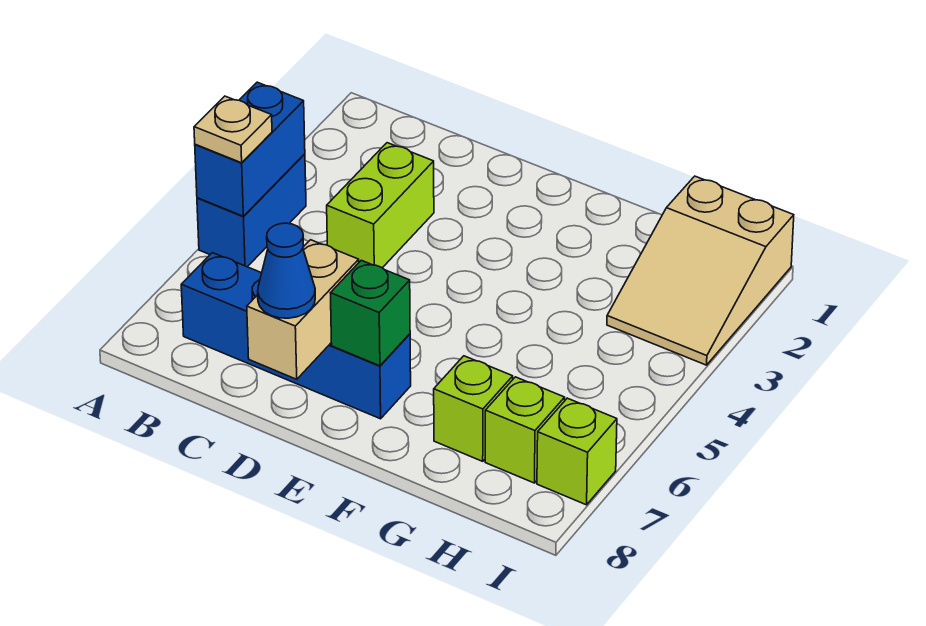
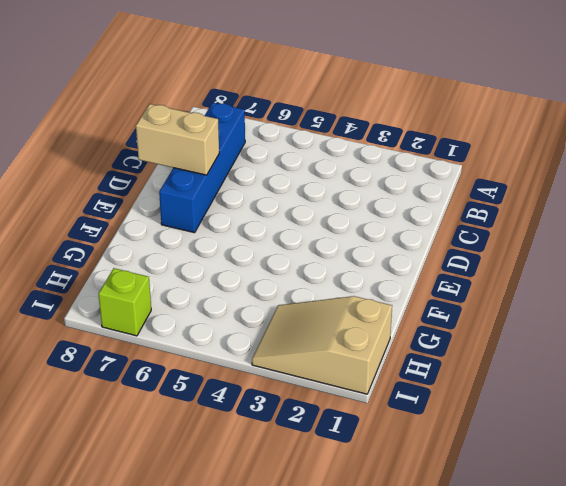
none -> blue brick A4:A5 level 1
none -> lime brick C3:C4 level 1
none -> lime brick G7 level 1

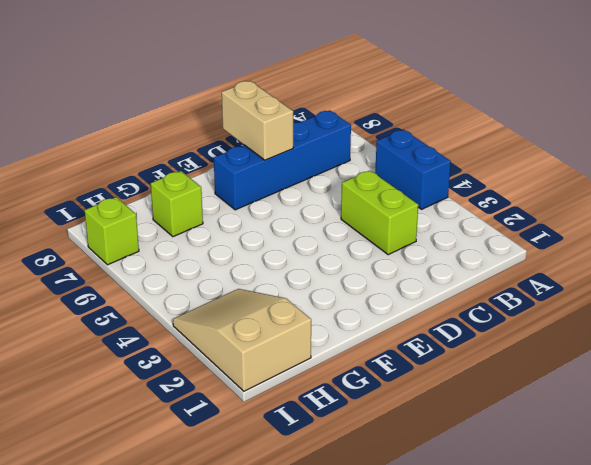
none -> lime brick H7 level 1
none -> blue brick A4:A5 level 2
none -> green brick E7 level 2

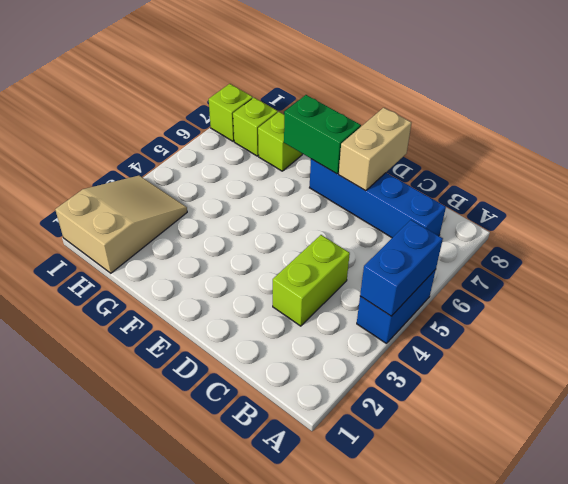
green brick E7:F7 level 2 -> green brick E7 level 2
none -> tan plate A5 level 3
none -> blue cone D8 level 3

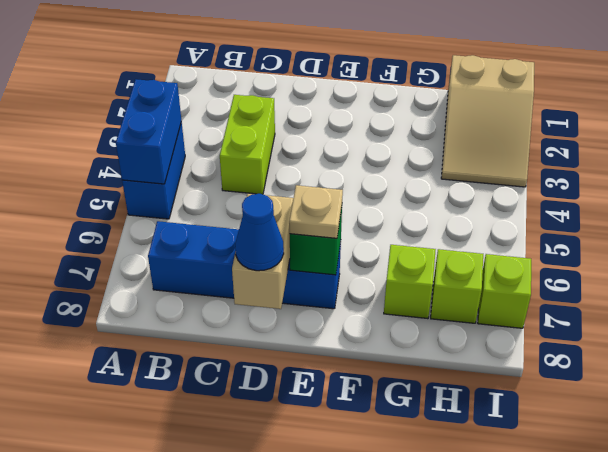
tan plate E7 level 3 -> tan plate A5 level 3

